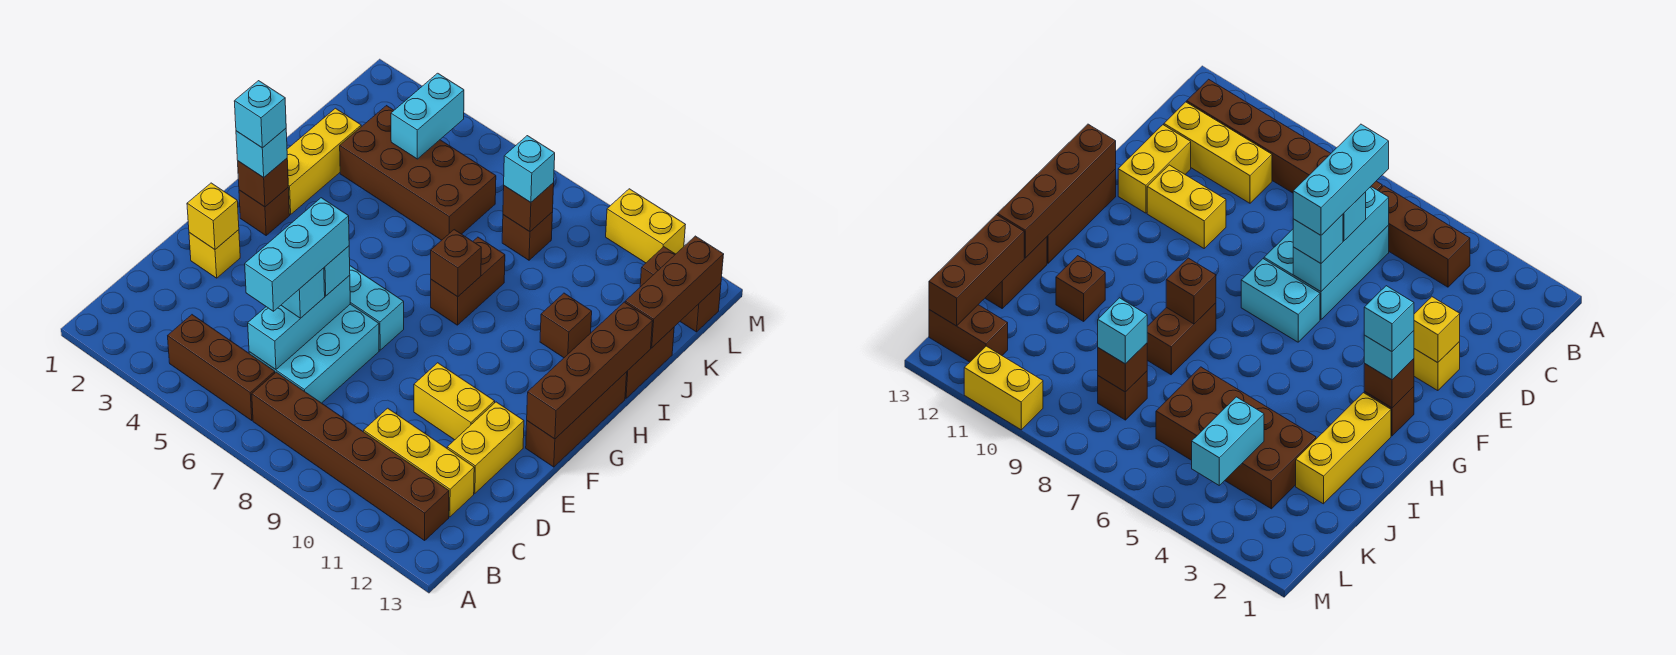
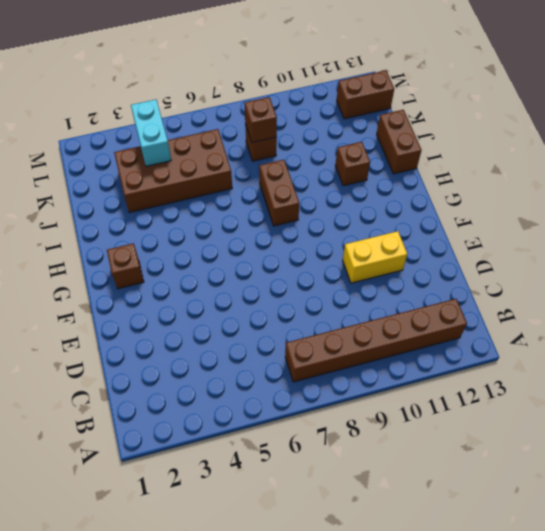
none -> brown brick B4:B6 level 1
none -> cyan brick C6:E7 level 1
none -> yellow brick C10:C12 level 1
none -> yellow brick D12:E12 level 1

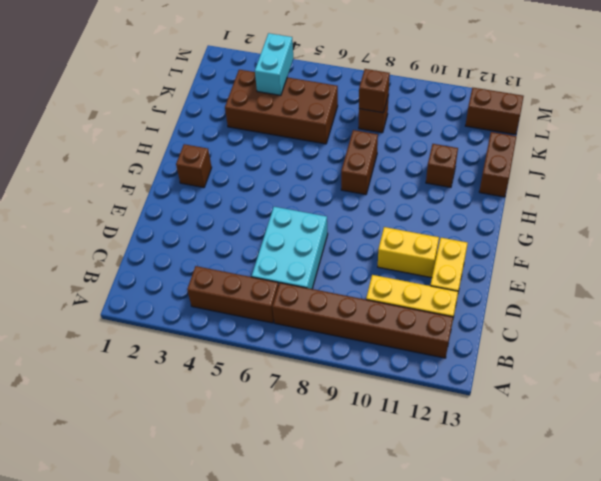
none -> yellow brick E2 level 1
none -> cyan brick F6:F7 level 1
none -> brown brick F13:H13 level 1
none -> yellow brick H2:J2 level 1

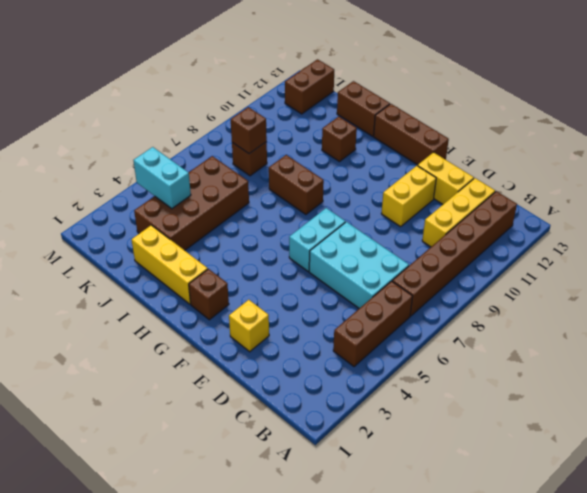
none -> yellow brick M10:M11 level 1
none -> cyan brick C6:E6 level 2
none -> yellow brick E2 level 2
none -> brown brick F13:I13 level 2

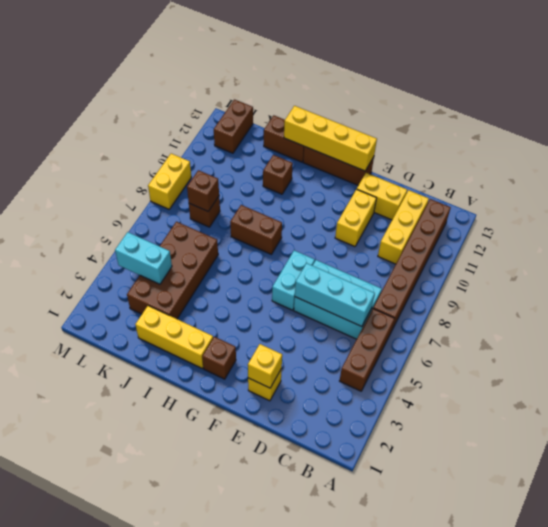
yellow brick F13:I13 level 2 -> brown brick F13:I13 level 2
yellow brick M8:M9 level 1 -> yellow brick M10:M11 level 1
none -> brown brick G2 level 2
none -> brown brick H8 level 2
none -> brown brick J13:L13 level 2
none -> cyan brick D6 level 3

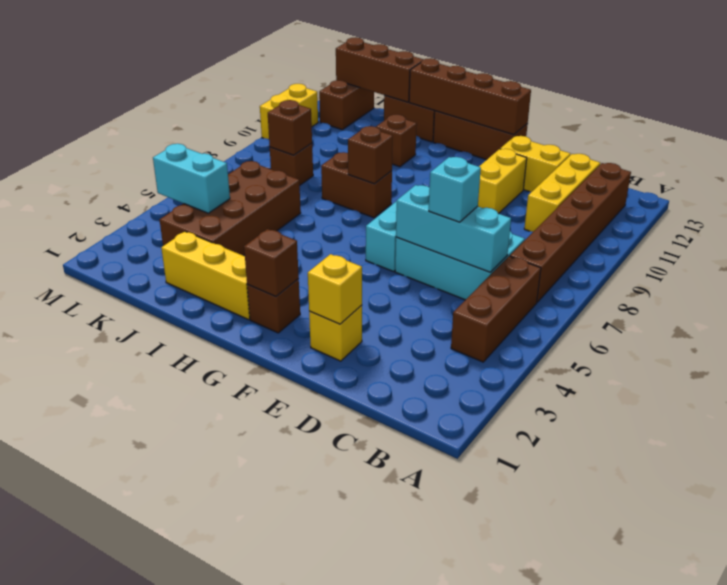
none -> cyan brick E6 level 3
none -> cyan brick G2 level 3
none -> cyan brick K8 level 3
none -> cyan brick C6:E6 level 4

